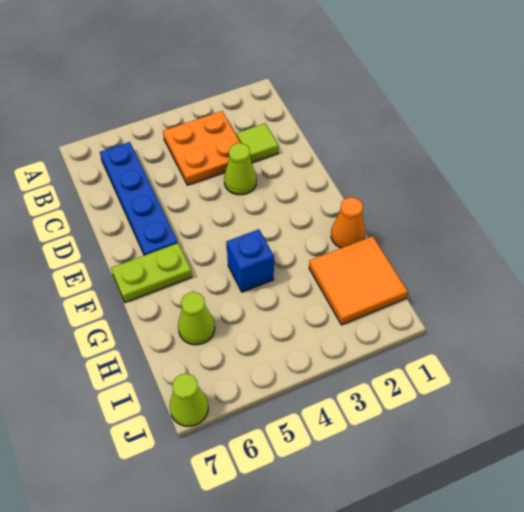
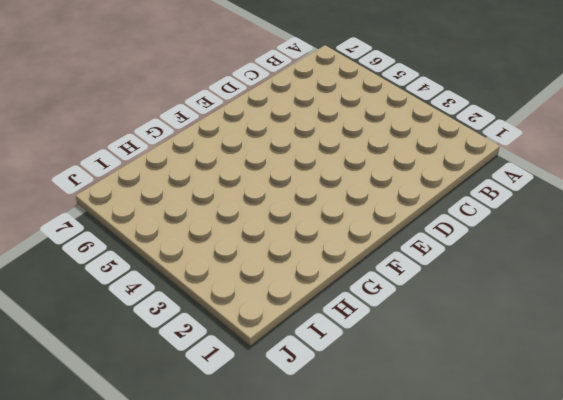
none -> orange plate B3:C4 level 1
none -> blue plate B6:E6 level 1

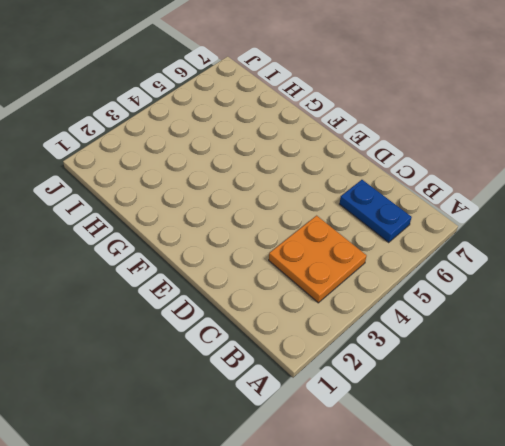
blue plate B6:C6 level 1 -> blue plate B6:E6 level 1
none -> lime tile C2 level 1
none -> lime cone D3 level 1

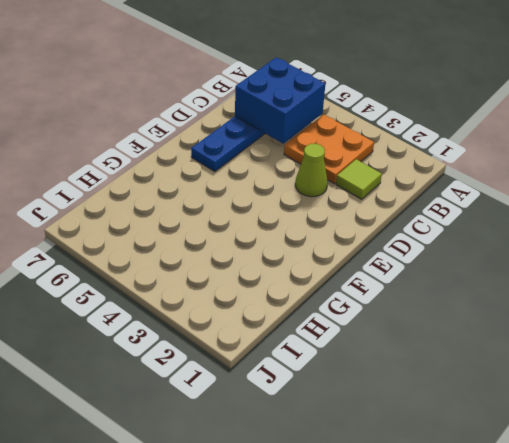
blue brick B5:C6 level 2 -> none
none -> lime plate F6:F7 level 1
none -> orange cone G1 level 1

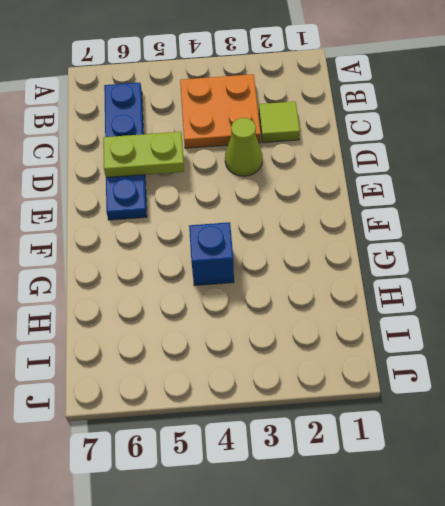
lime plate D5:D6 level 2 -> lime plate F6:F7 level 1
none -> orange cone G1 level 1
none -> orange tile H1:I2 level 1

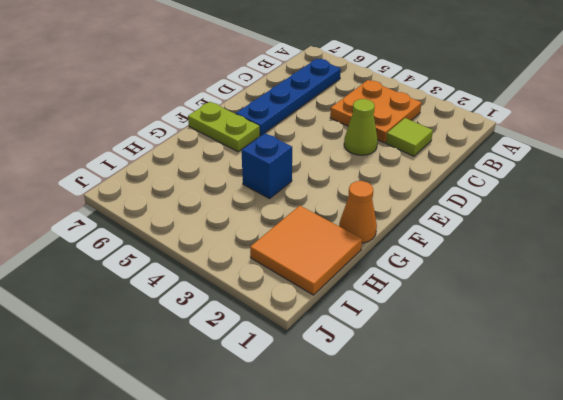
none -> lime cone H6 level 1
none -> lime cone J7 level 1

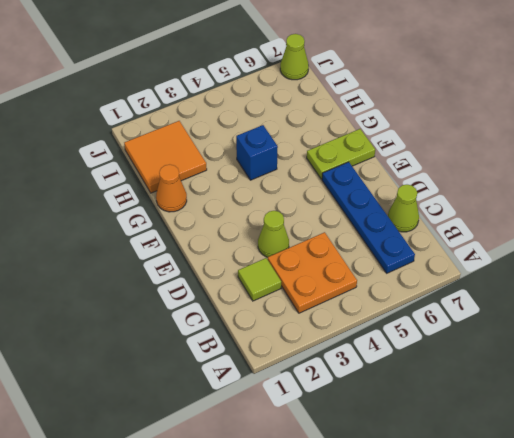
lime cone C7 level 1 -> lime cone H6 level 1

